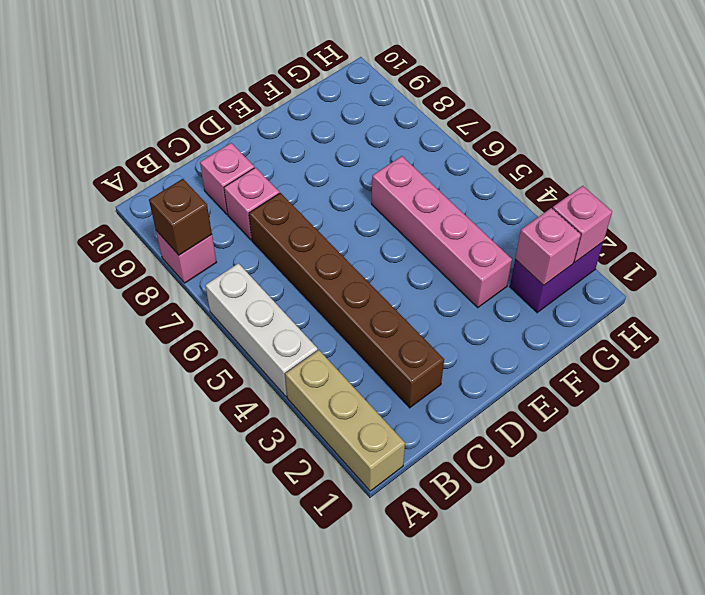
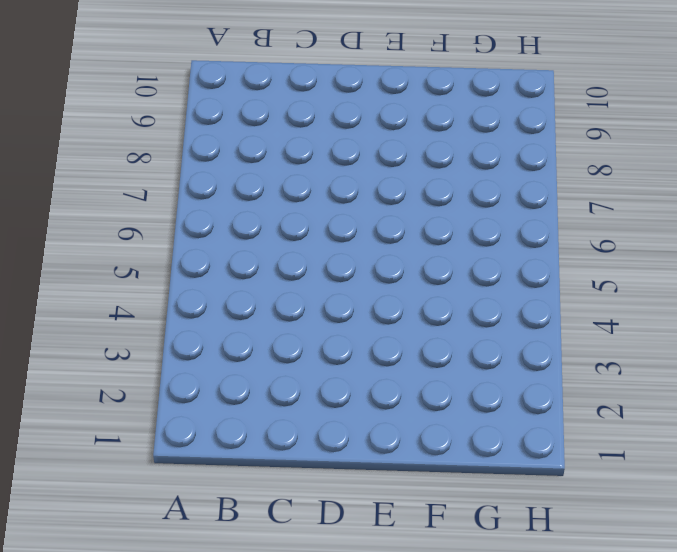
none -> tan brick A1:A3 level 1
none -> white brick A4:A6 level 1

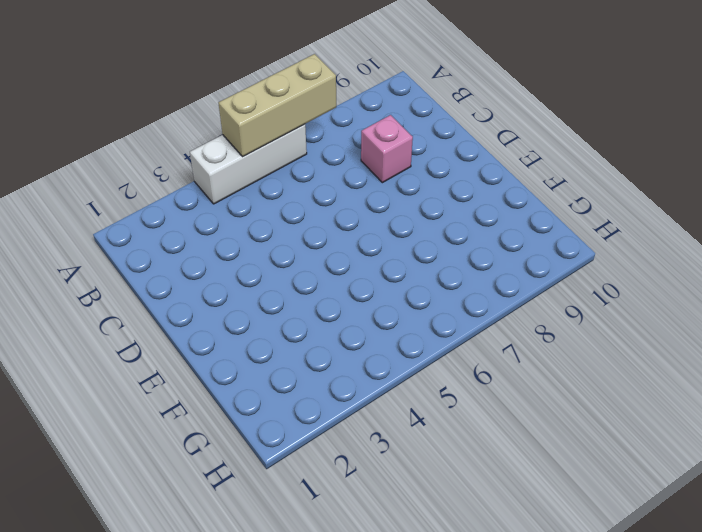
tan brick A5:A7 level 2 -> tan brick A1:A3 level 1
none -> pink brick A8 level 1
none -> brown brick C2:C7 level 1

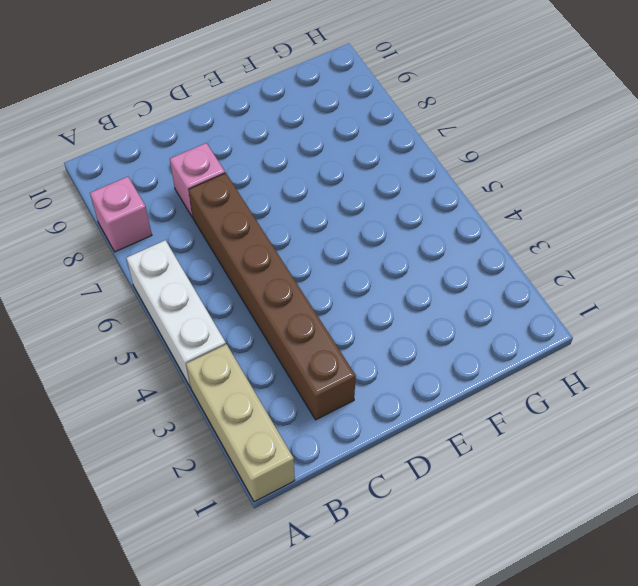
none -> pink brick C9 level 1
none -> pink brick F3:F6 level 1

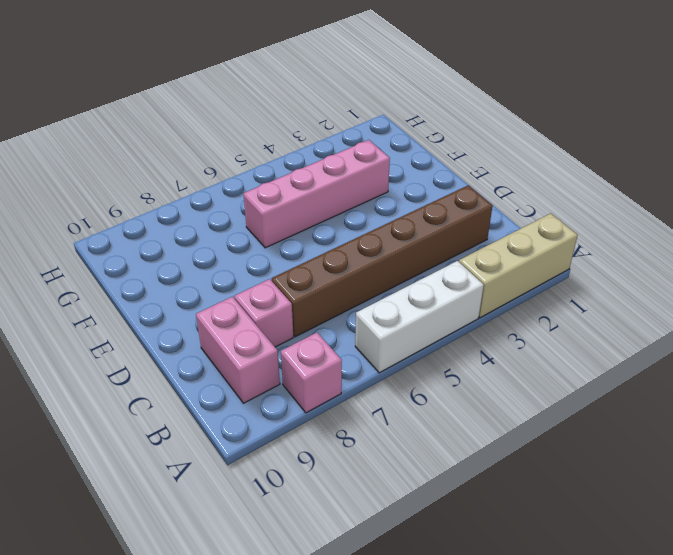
pink brick B9:C9 level 1 -> pink brick C9 level 1
none -> purple brick G2:H2 level 1
none -> brown brick A8 level 2

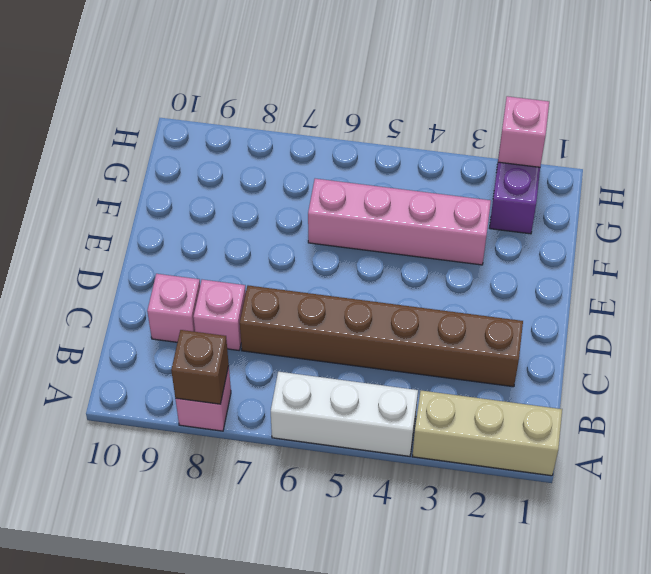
none -> pink brick G2 level 2

